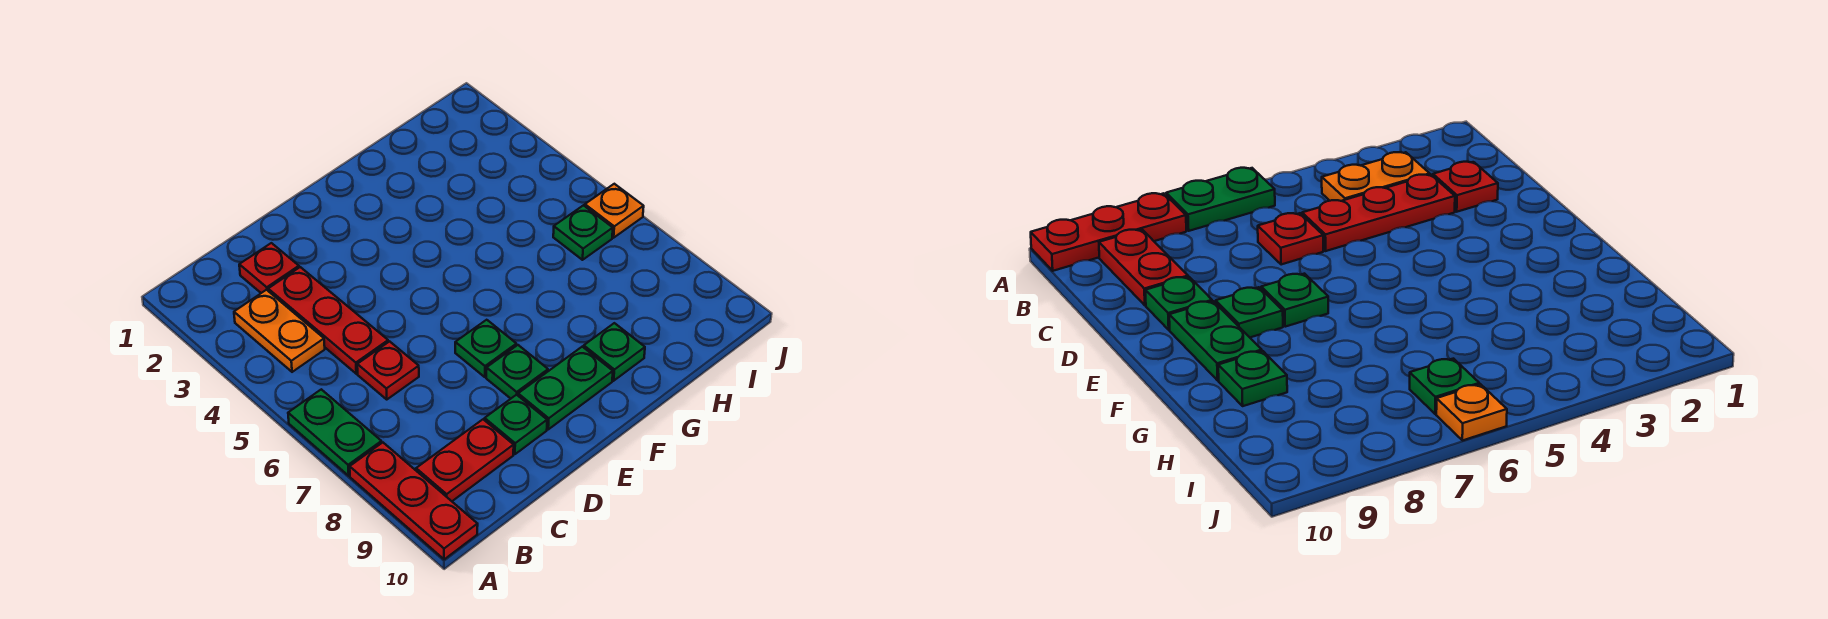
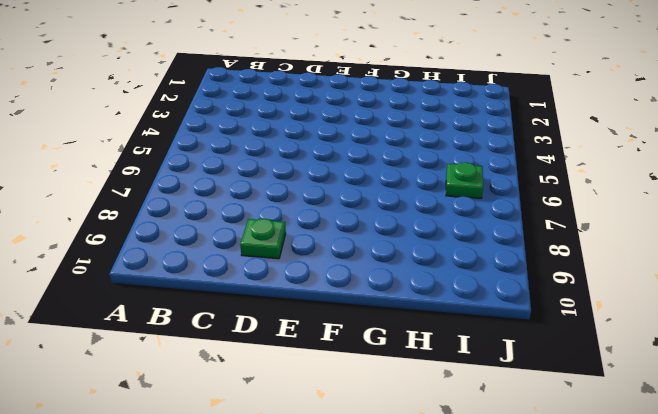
none -> green plate A6:A7 level 1
none -> red plate A8:A10 level 1
none -> orange plate B3:B4 level 1

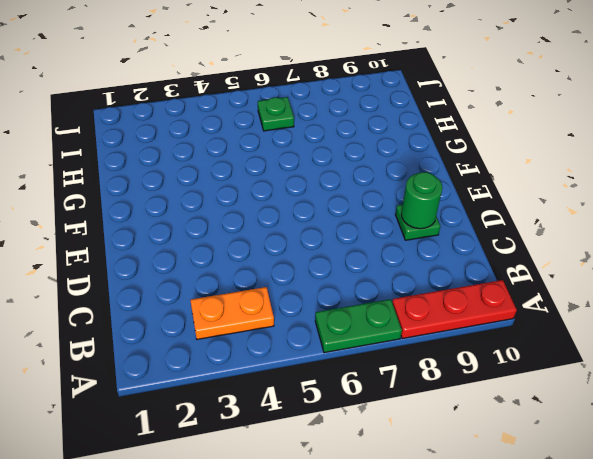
green round brick D9 level 2 -> none
none -> red plate B9:C9 level 1
none -> red plate C2 level 1
none -> red plate C3:C5 level 1

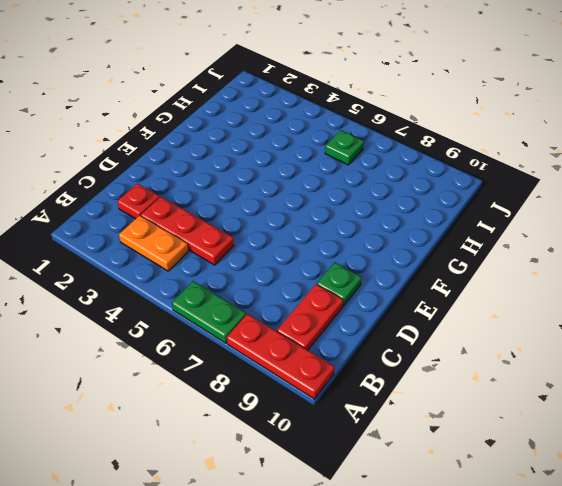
none -> red plate C6 level 1
none -> green plate E7 level 1
none -> green plate E8 level 1

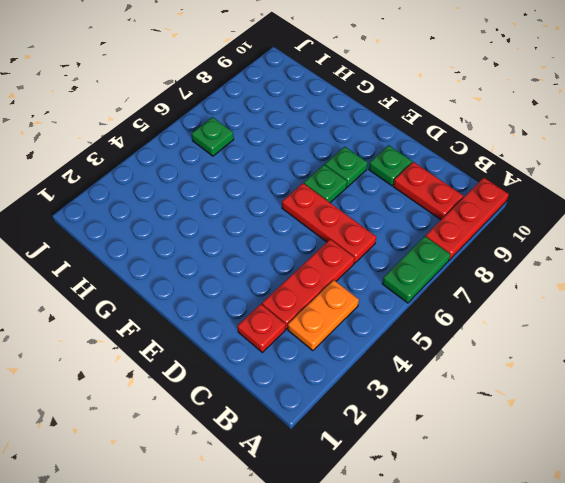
red plate C6:E6 level 1 -> red plate C6 level 1
none -> green plate E9:F9 level 1
none -> green plate G9 level 1
none -> orange plate J6 level 1

